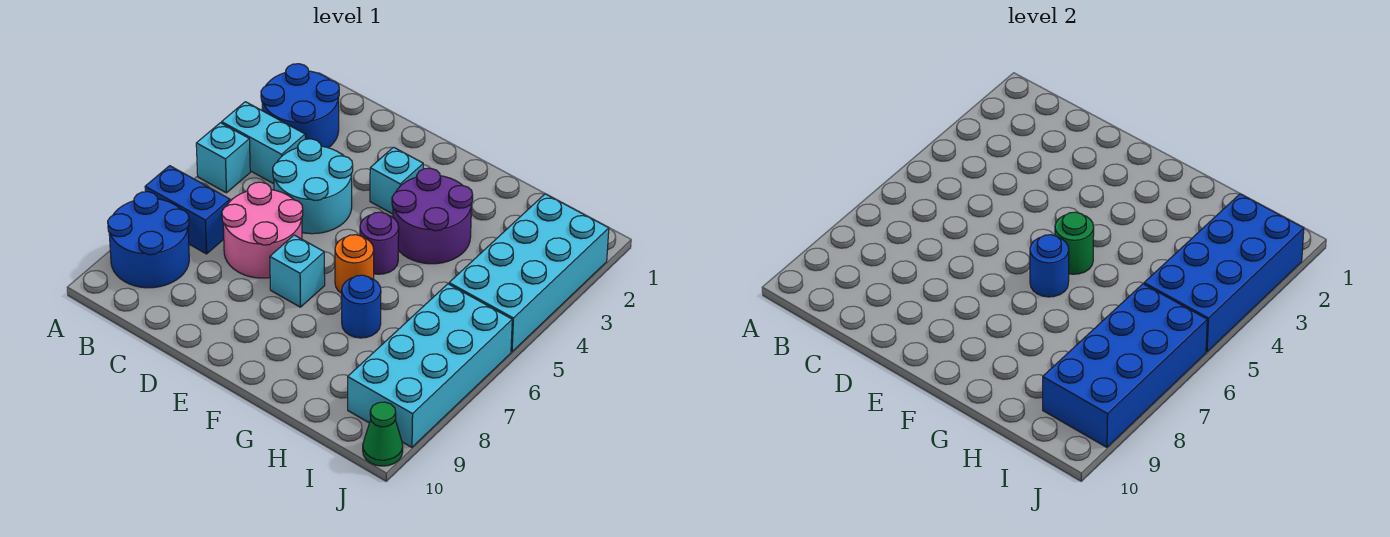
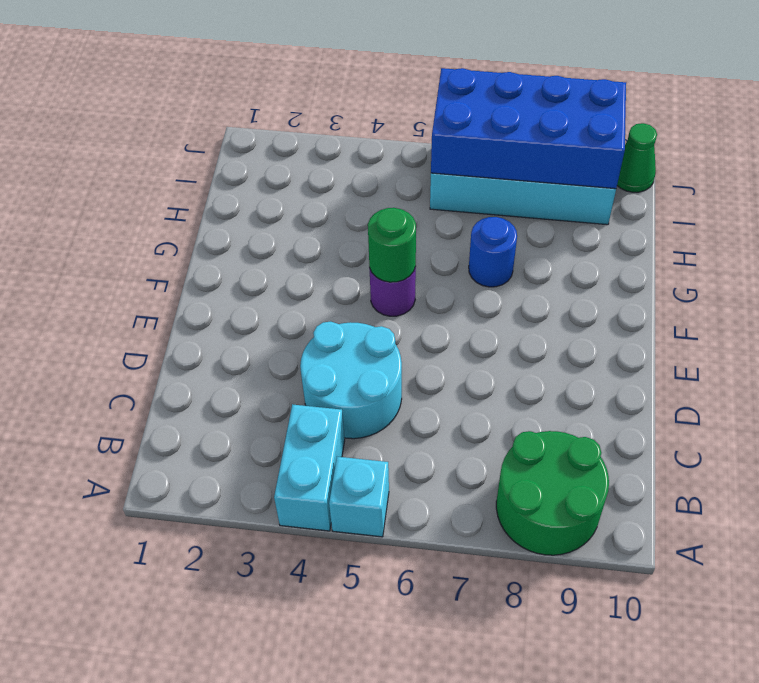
green round brick A8:B9 level 1 -> blue round brick A8:B9 level 1
none -> blue round brick A2:B3 level 1
none -> blue brick A7:B7 level 1
none -> pink round brick C6:D7 level 1

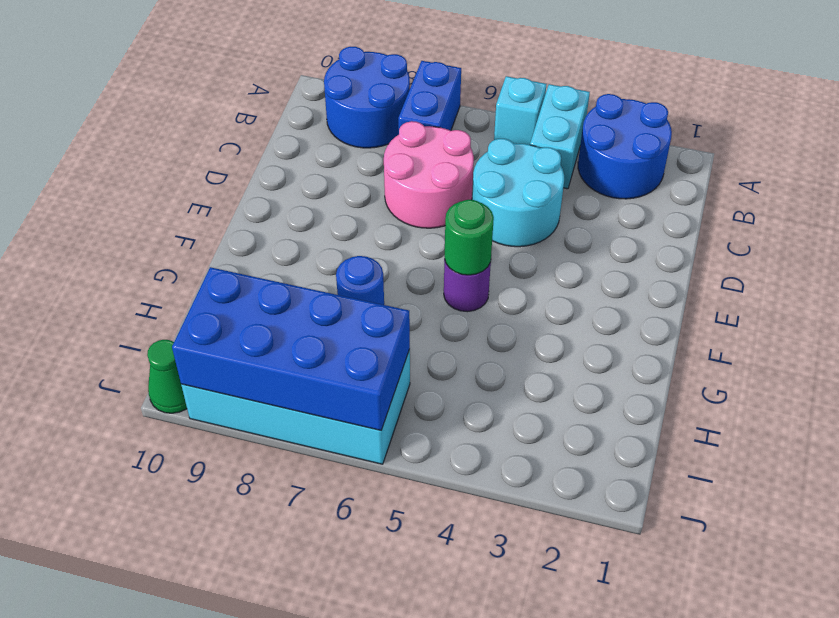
none -> cyan brick E3 level 1
none -> cyan brick E7 level 1
none -> purple round brick F3:G4 level 1

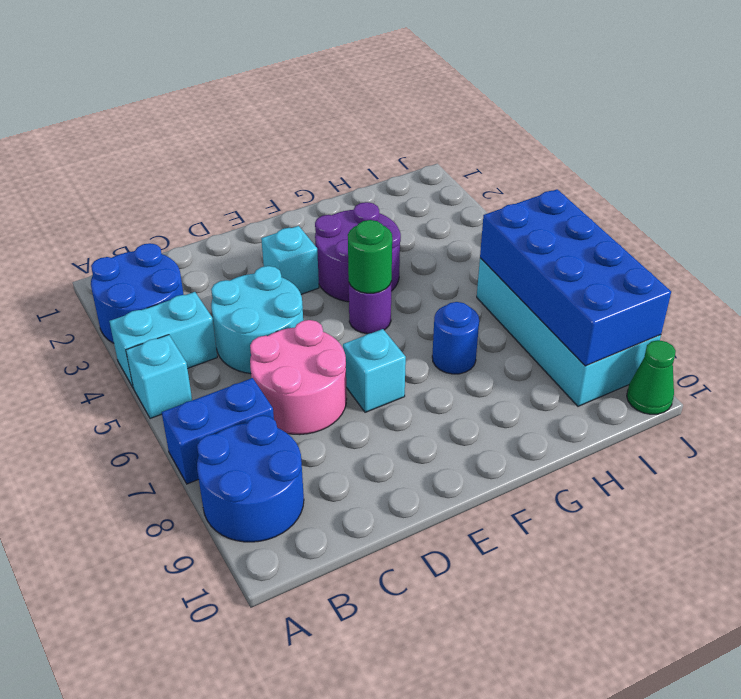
none -> orange round brick F6 level 1
none -> cyan brick I2:J5 level 1
none -> blue round brick F6 level 2

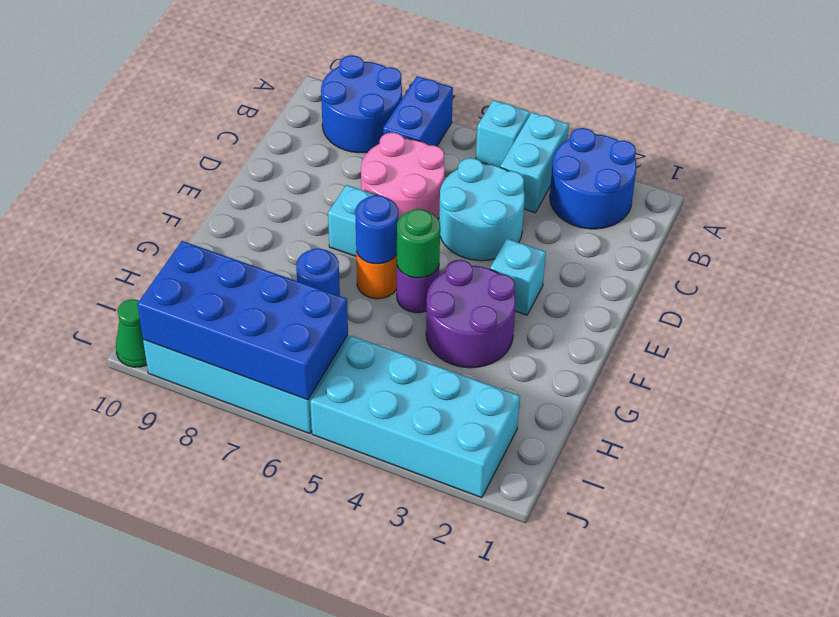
none -> blue brick I2:J5 level 2

